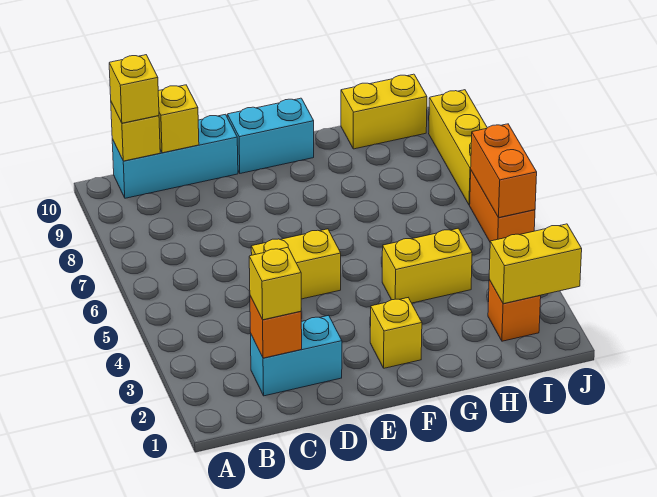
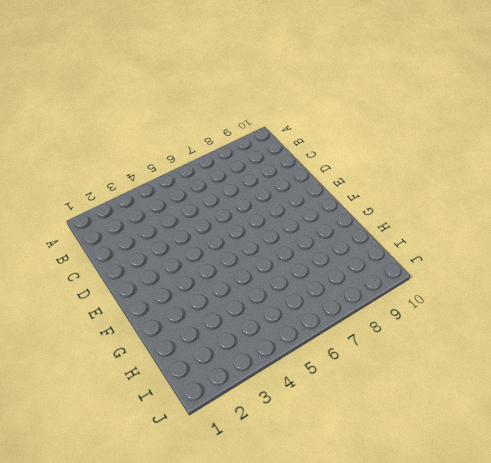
none -> cyan brick B10:D10 level 1
none -> cyan brick C2:D2 level 1
none -> yellow brick D5:E5 level 1

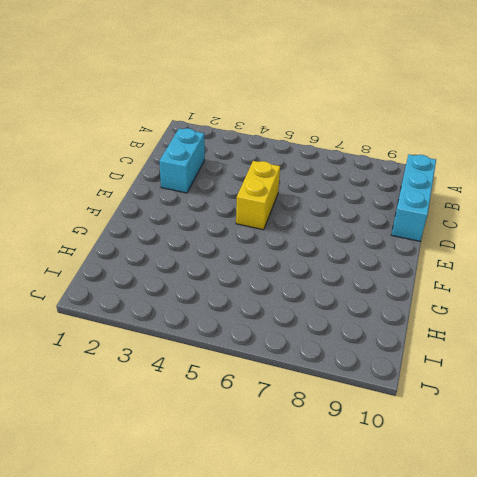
none -> cyan brick E10:F10 level 1
none -> yellow brick F2 level 1
none -> yellow brick G4:H4 level 1

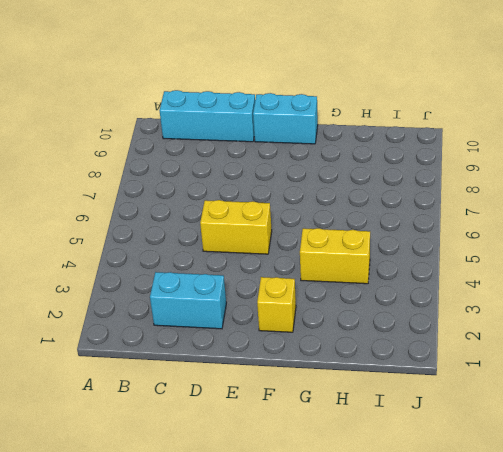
none -> yellow brick H10:I10 level 1
none -> orange brick I2 level 1
none -> orange brick J5:J6 level 1

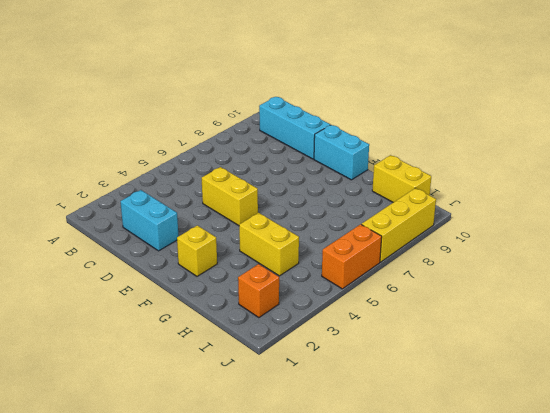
none -> yellow brick B10 level 2
none -> orange brick C2 level 2
none -> yellow brick C10 level 2

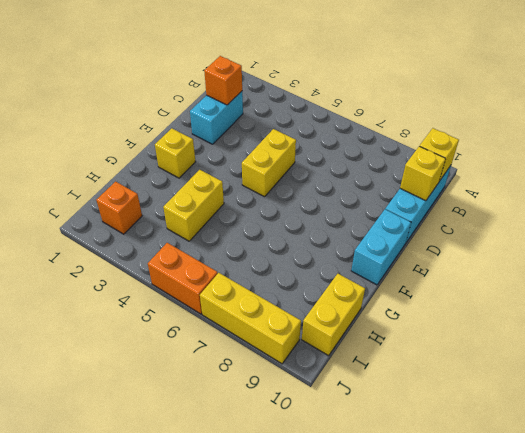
none -> yellow brick I2:J2 level 2
none -> orange brick J5:J6 level 2
none -> yellow brick B10 level 3

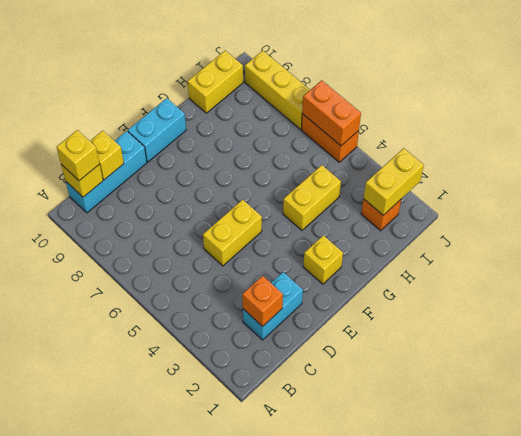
none -> yellow brick C2 level 3

